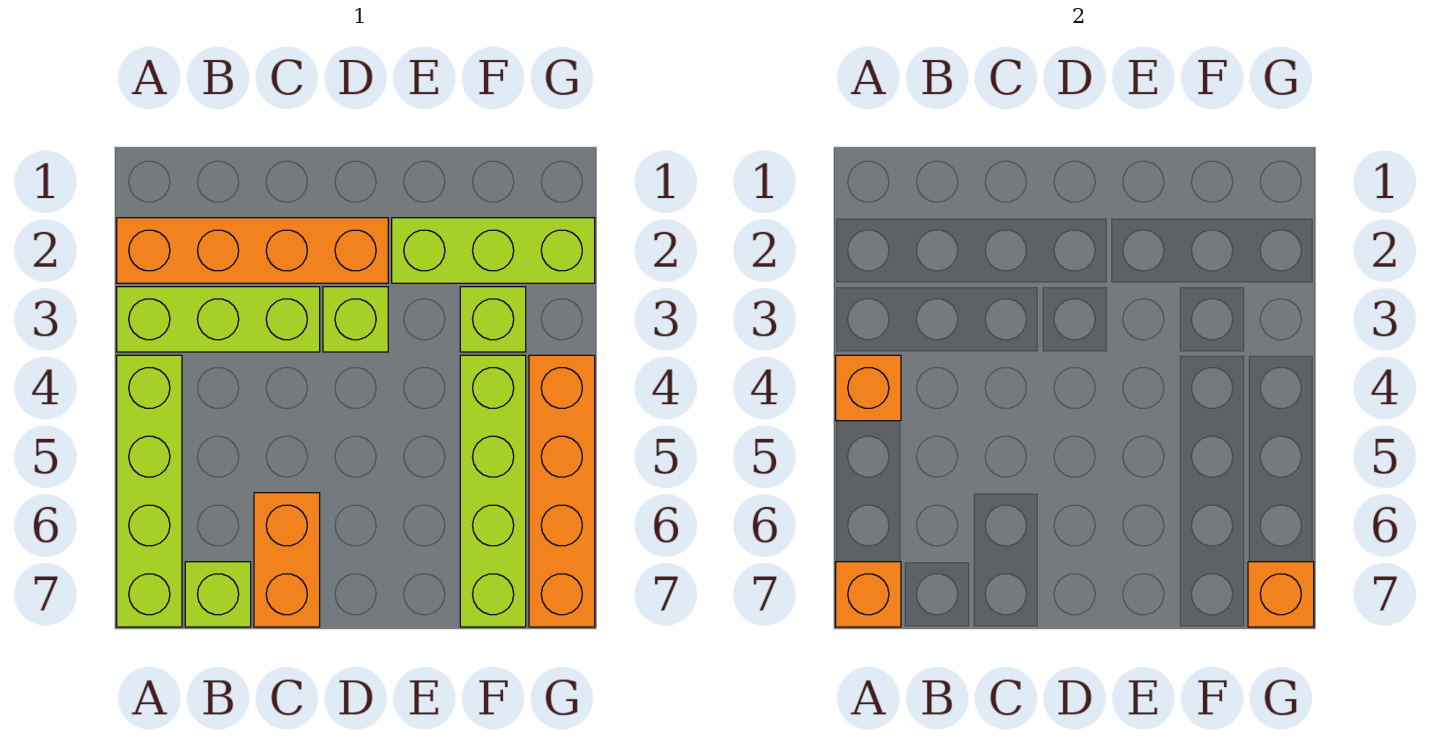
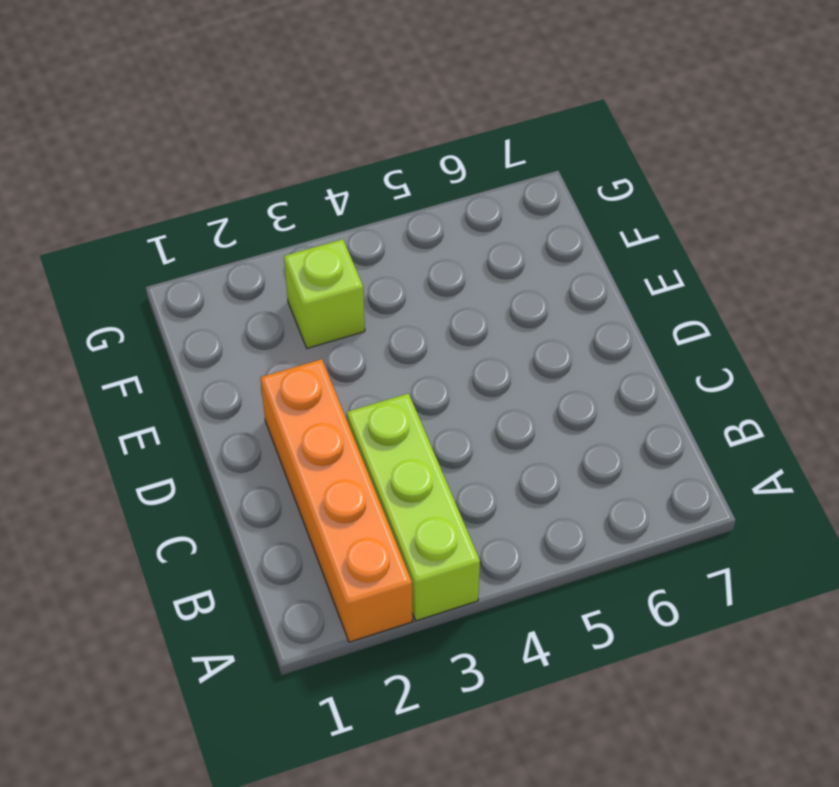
none -> lime brick A4:A7 level 1
none -> lime brick B7 level 1
none -> orange brick C6:C7 level 1

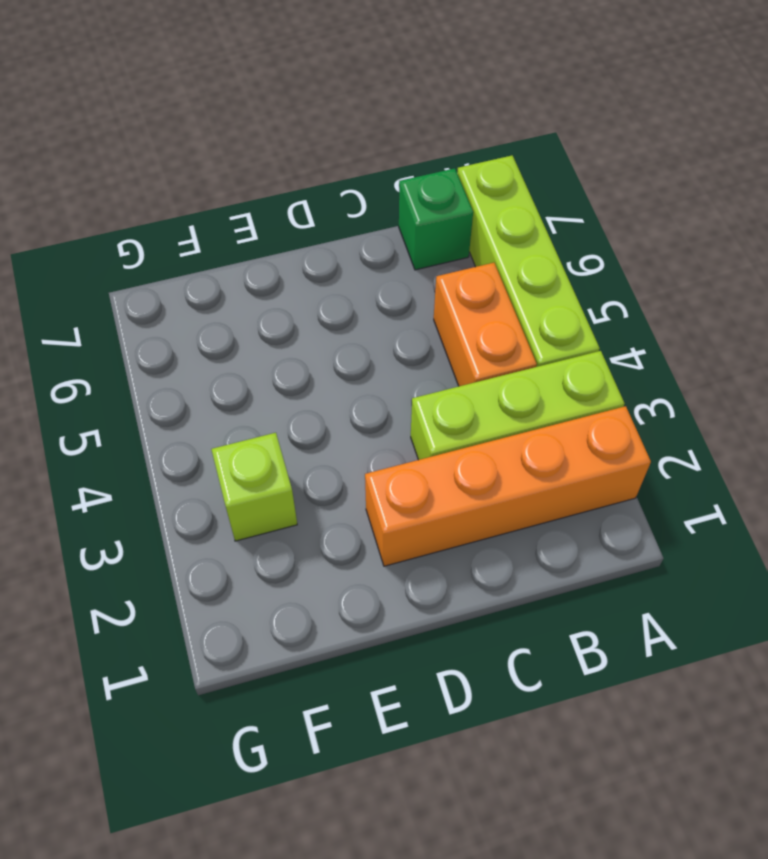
orange brick B4:B5 level 1 -> orange brick C6:C7 level 1
green brick B7 level 1 -> lime brick B7 level 1
none -> lime brick D3 level 1
none -> lime brick E2:G2 level 1
none -> lime brick F4:F7 level 1

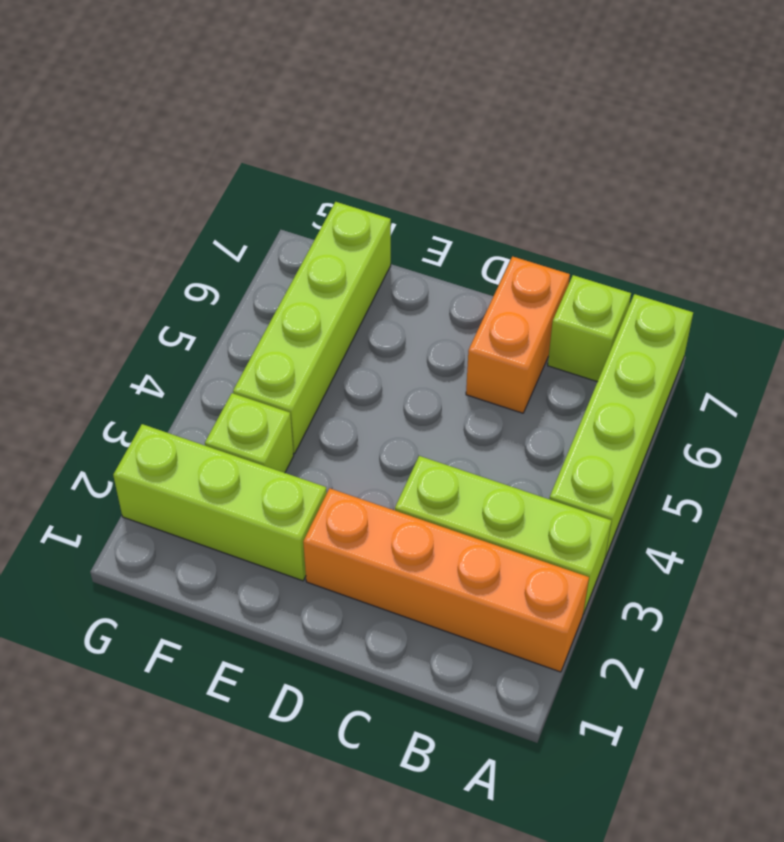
none -> lime brick D3 level 1
none -> orange brick G4:G7 level 1
none -> orange brick A4 level 2

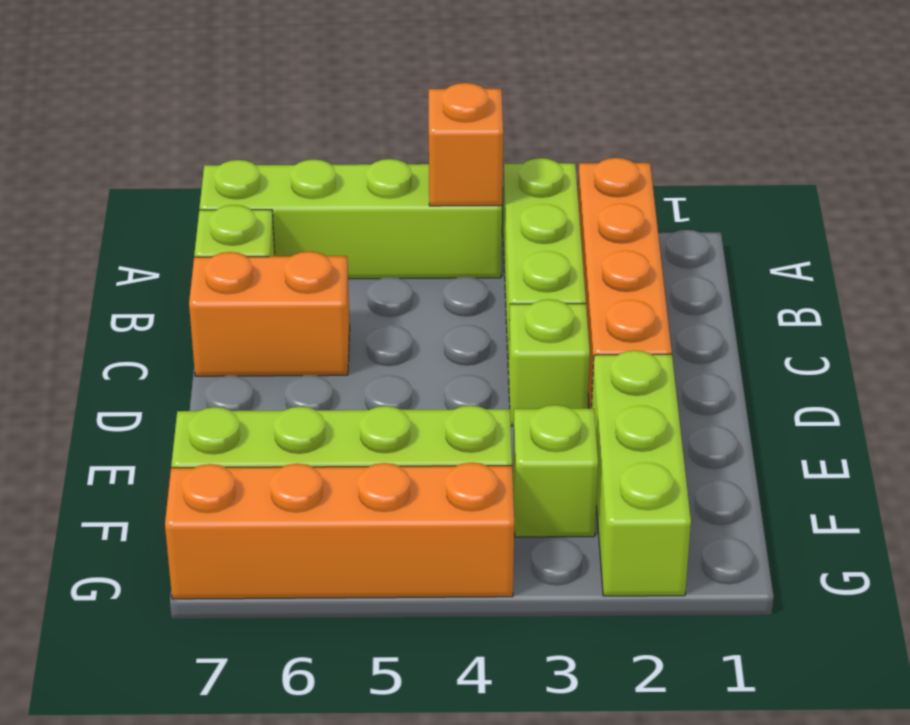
none -> orange brick A7 level 2
none -> orange brick G7 level 2

